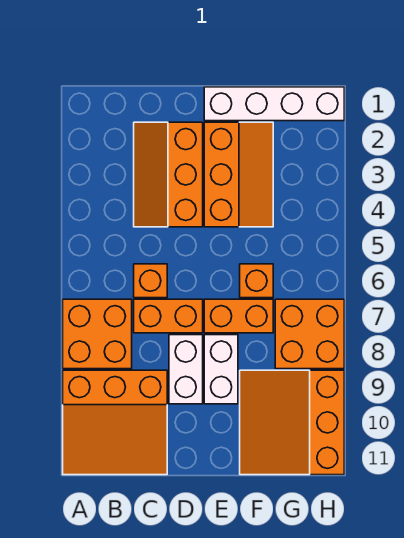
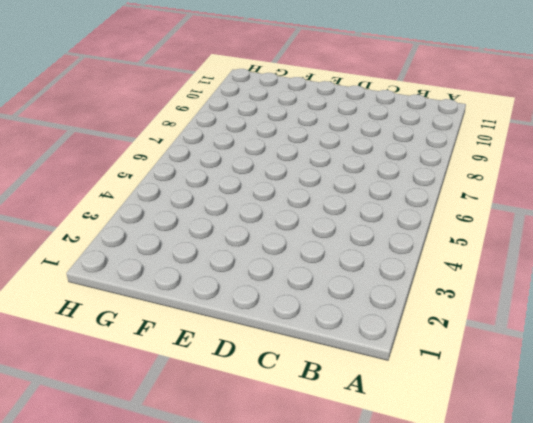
none -> orange brick A7:B8 level 1
none -> orange slope A9:C11 level 1 top 9
none -> orange slope C2:D4 level 1 top D

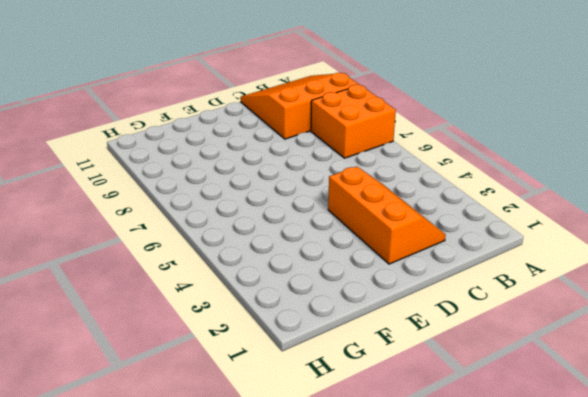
none -> orange brick C6 level 1
none -> orange brick C7:D7 level 1
none -> white brick D8:D9 level 1

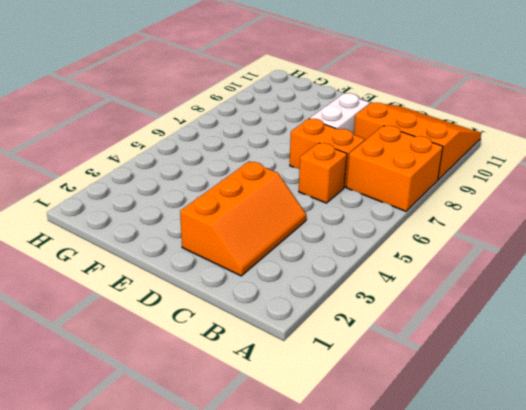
none -> white brick E1:H1 level 1
none -> orange slope E2:F4 level 1 top E
none -> orange brick E7:F7 level 1

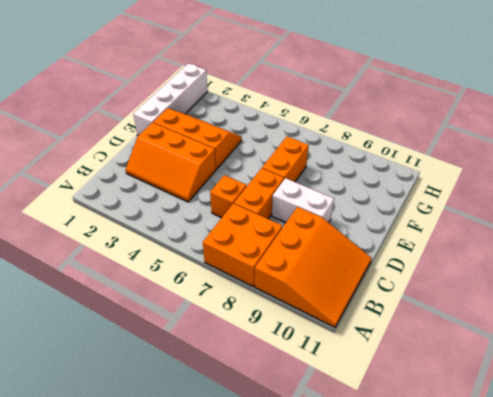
none -> white brick E8:E9 level 1
none -> orange brick F6 level 1
none -> orange slope F9:H11 level 1 top H

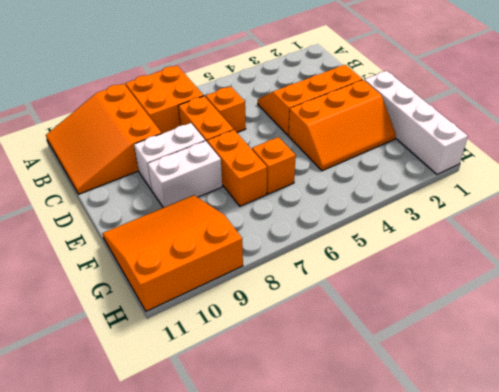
none -> orange brick G7:H8 level 1

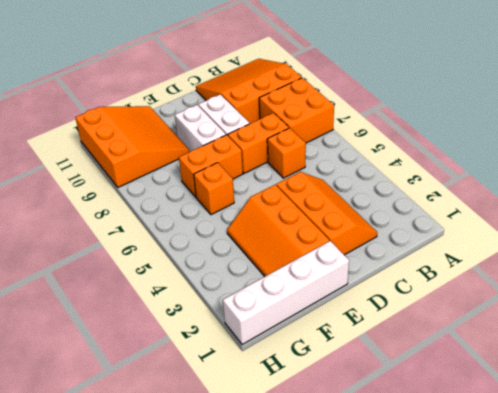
none -> orange brick G7:H8 level 1

